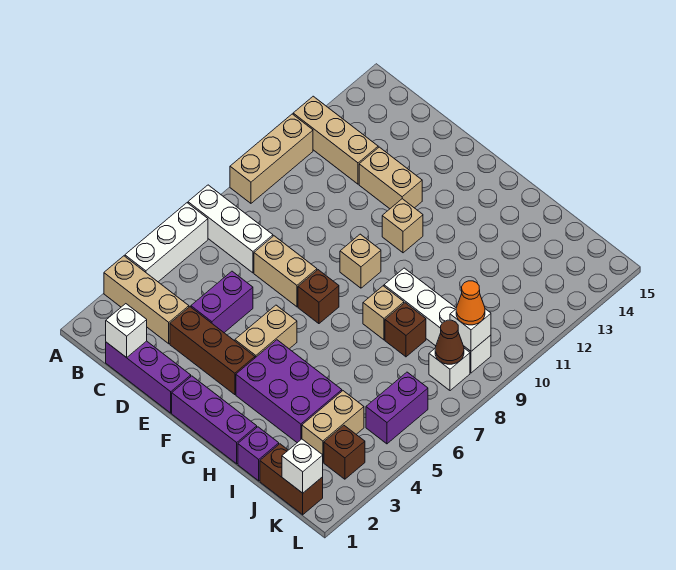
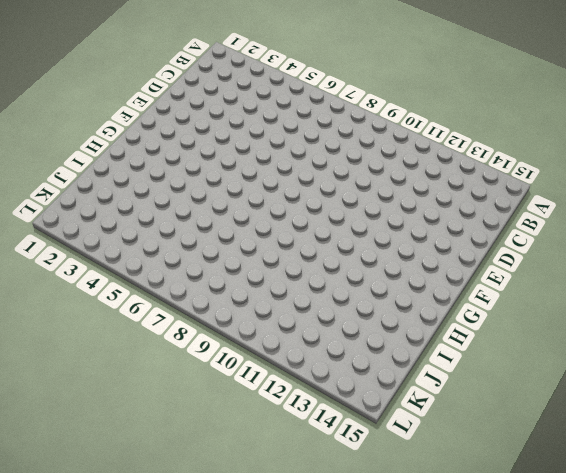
none -> tan brick A3:C3 level 1
none -> white brick A4:A6 level 1
none -> white brick A7:C7 level 1
none -> tan brick A9:A11 level 1

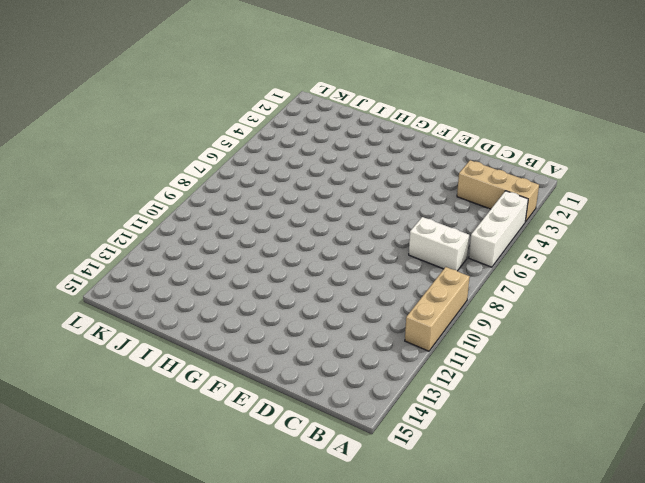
white brick B7:C7 level 1 -> white brick A7:C7 level 1
none -> tan brick A12:C12 level 1
none -> purple brick C1:E1 level 1
none -> brown brick D3:F3 level 1
none -> purple brick D4:D5 level 1

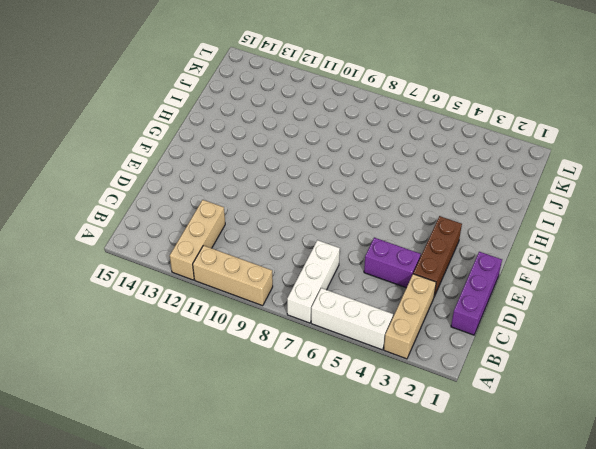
none -> tan brick D7:E7 level 1
none -> tan brick D12:E12 level 1
none -> purple brick F1:H1 level 1
none -> tan brick F4:F5 level 1

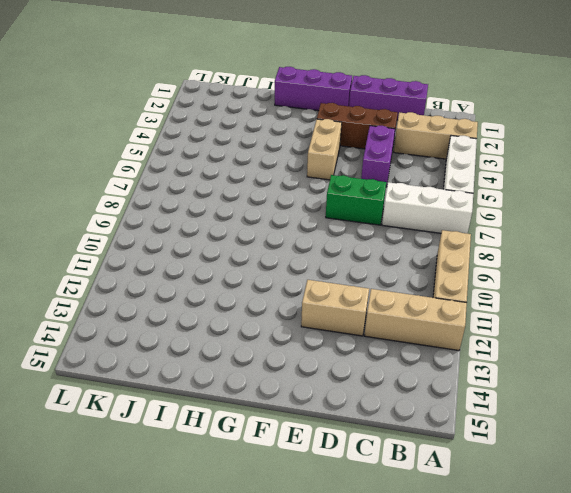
green brick D7:E7 level 1 -> tan brick D7:E7 level 1
none -> brown brick F7 level 1
none -> tan brick F9 level 1
none -> tan brick F11 level 1
none -> purple brick G3:I4 level 1

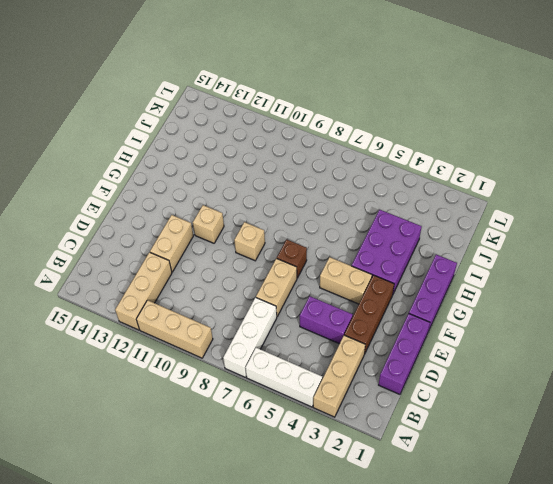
none -> tan brick H8 level 1
none -> white brick H9:K9 level 1
none -> purple brick I1 level 1
none -> brown brick I8 level 1

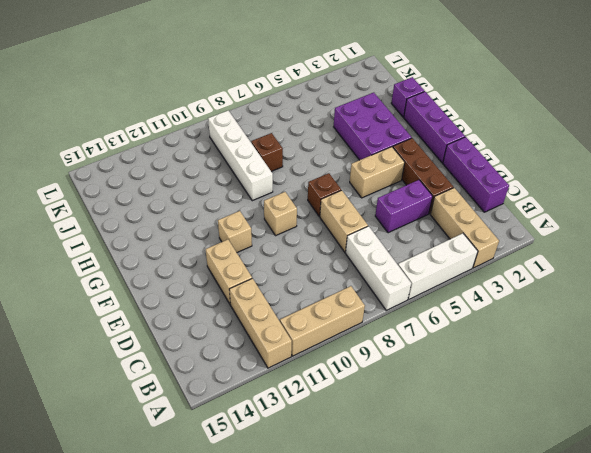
none -> tan brick H8 level 1
none -> brown brick J1:K1 level 1
none -> tan brick J3:J4 level 1
none -> brown brick K3 level 1

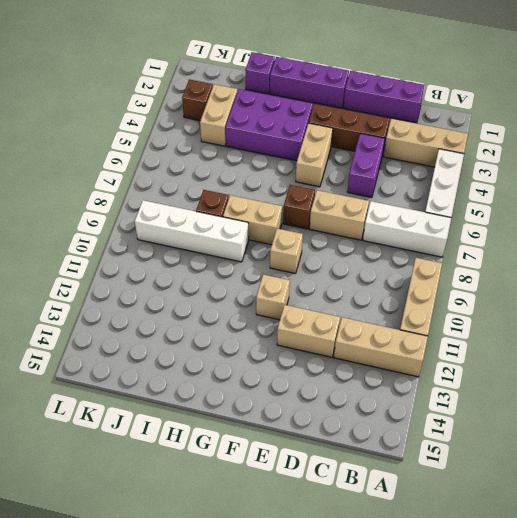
tan brick G8:H8 level 1 -> tan brick H8 level 1
none -> brown brick J1:K1 level 1
none -> purple brick K5:K6 level 1
none -> white brick K8 level 1
none -> white brick C1 level 2

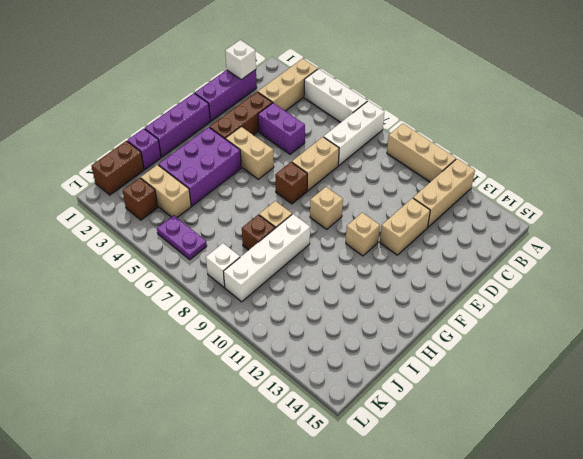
purple plate K5:K6 level 1 -> purple brick K5:K6 level 1
none -> white brick K1 level 2
none -> brown cone K8 level 2
none -> white brick K9 level 2
none -> orange cone K9 level 3

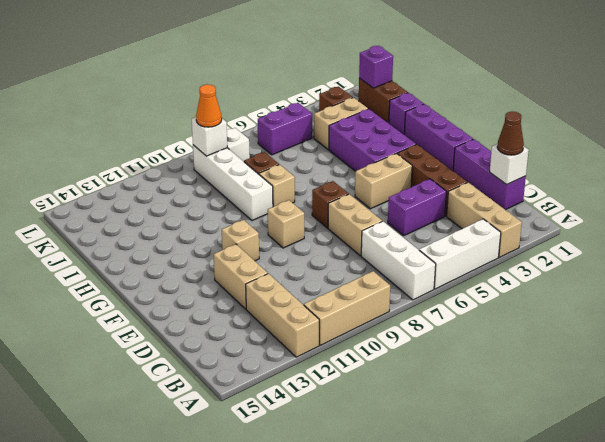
brown cone C1 level 3 -> brown cone K8 level 2
purple brick K1 level 2 -> white brick K1 level 2

